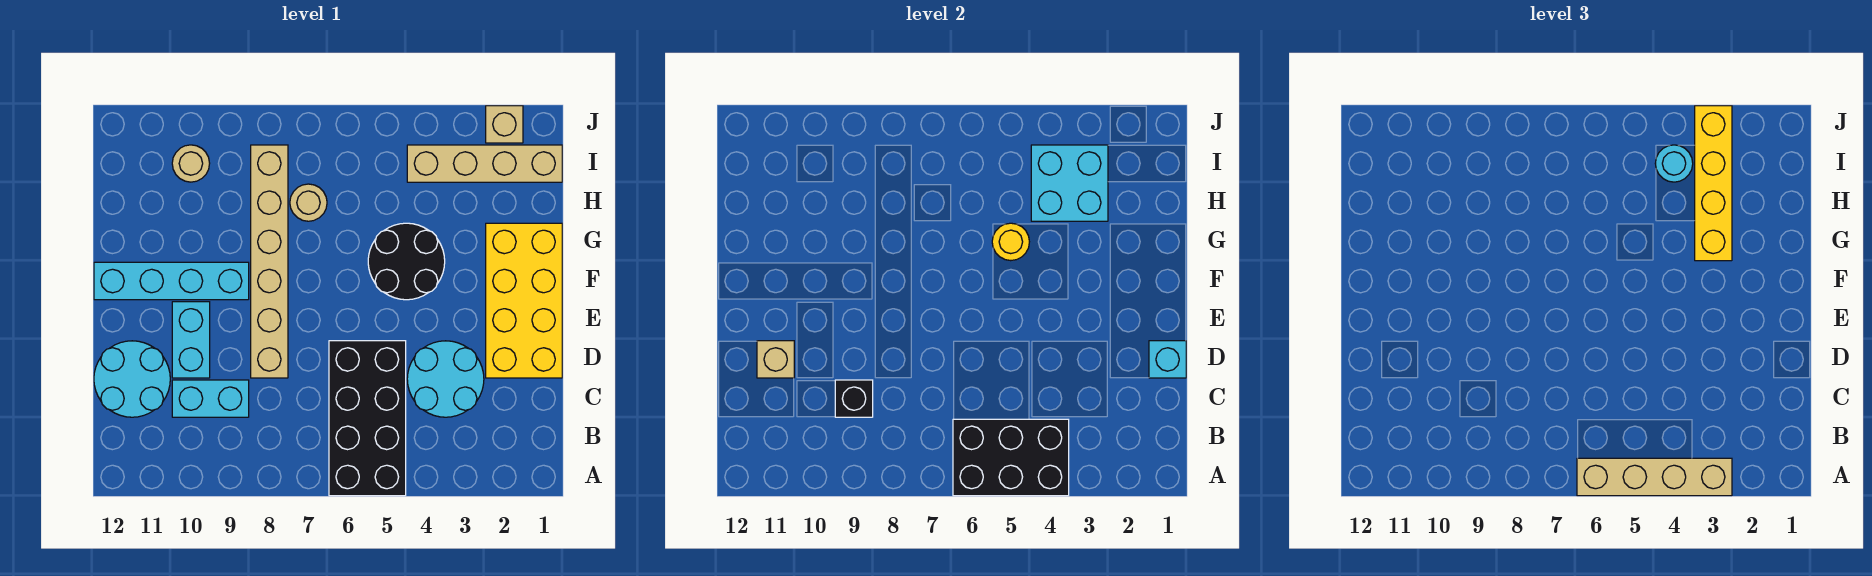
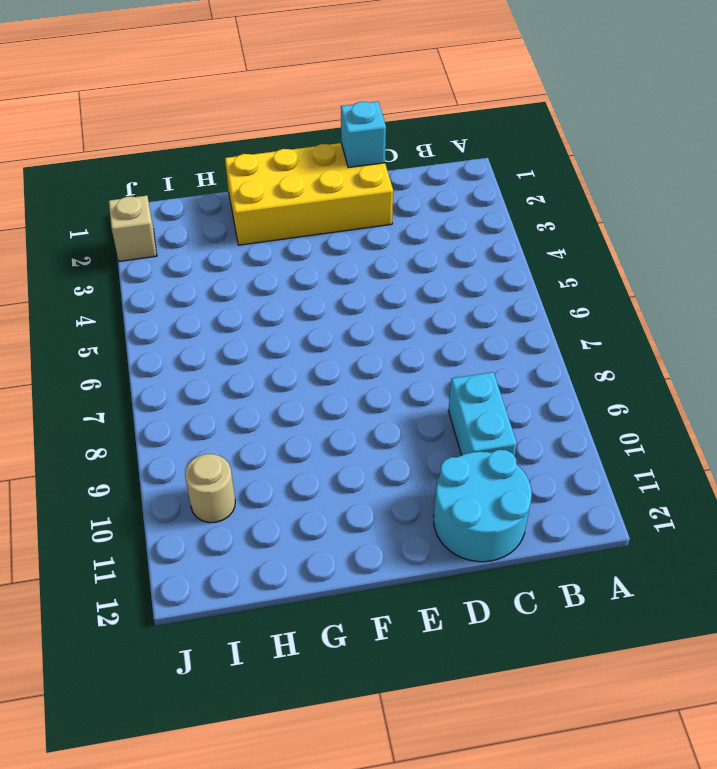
none -> black brick A5:D6 level 1
none -> cyan round brick C3:D4 level 1
none -> tan brick D8:I8 level 1

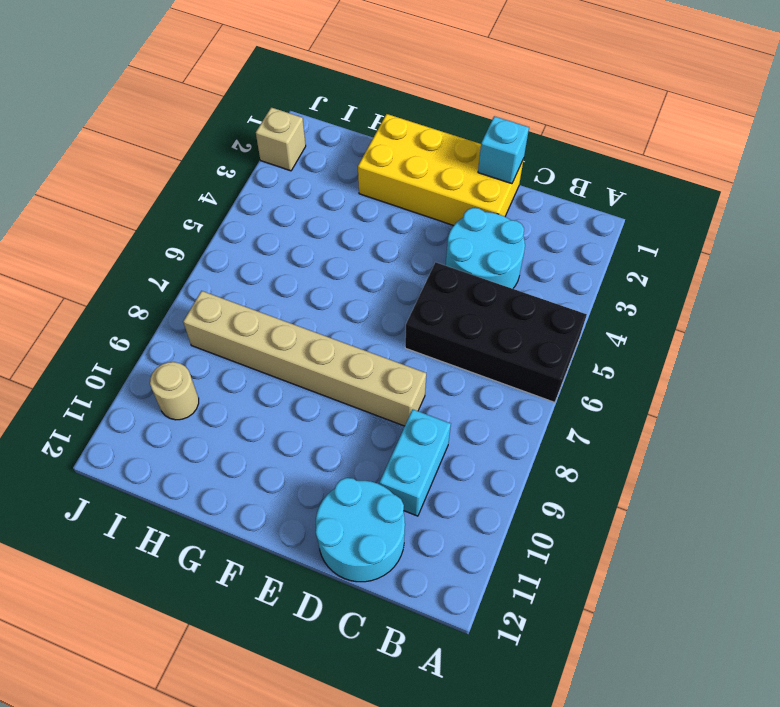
none -> cyan brick D10:E10 level 1
none -> black round brick F4:G5 level 1
none -> cyan brick F9:F12 level 1

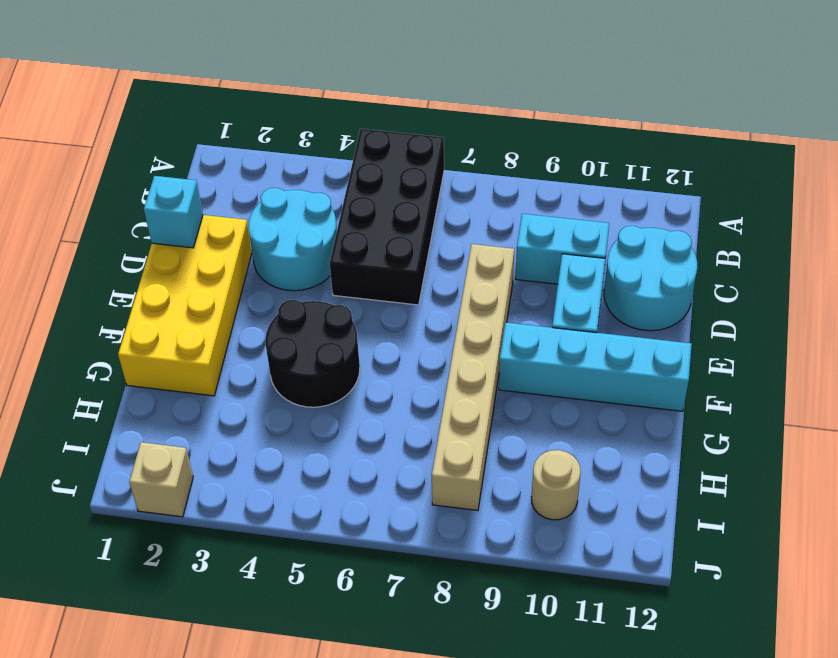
none -> tan round brick H7 level 1
none -> tan brick I1:I4 level 1
none -> black brick A4:B6 level 2

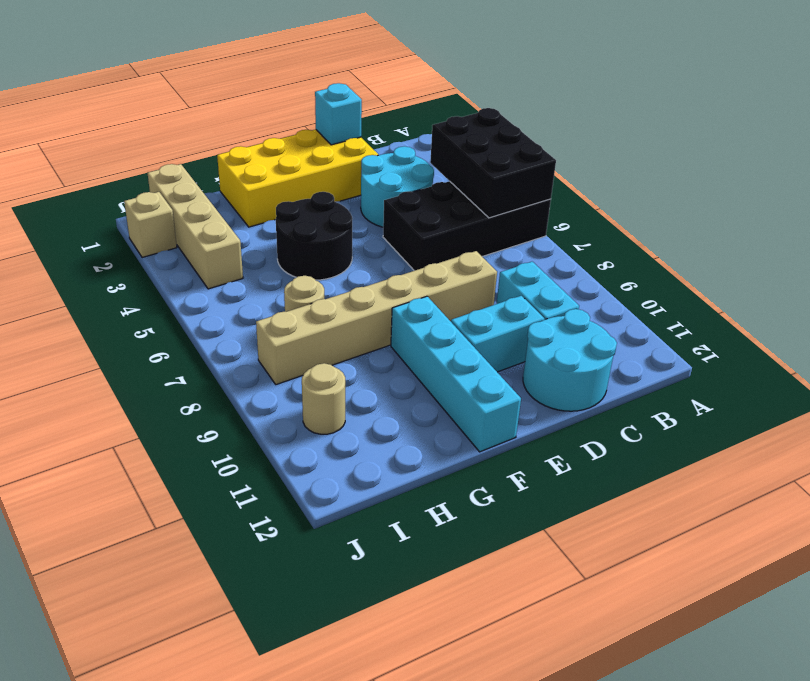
none -> black brick C9 level 2
none -> tan brick D11 level 2
none -> yellow round brick G5 level 2

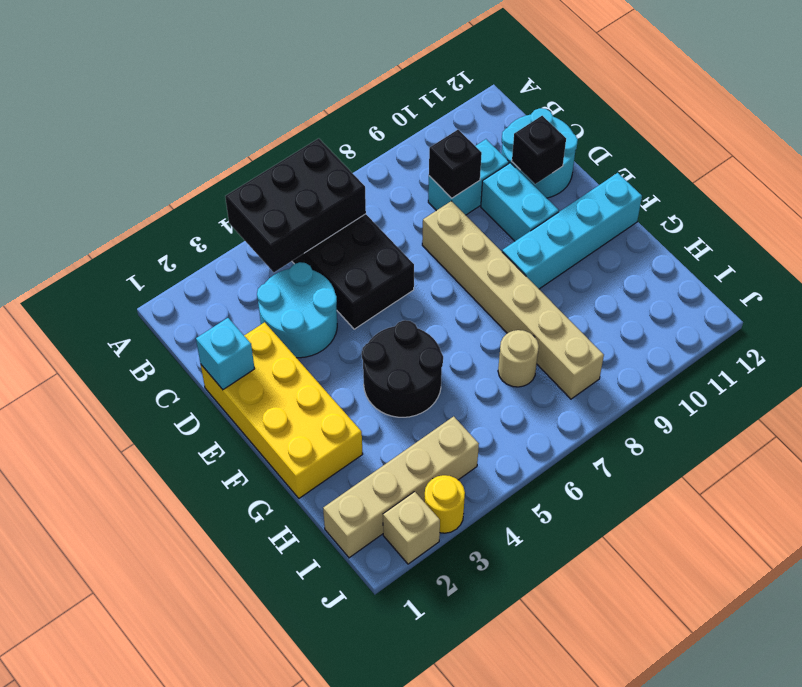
black brick D11 level 2 -> tan brick D11 level 2
yellow round brick J3 level 1 -> yellow round brick G5 level 2
none -> tan round brick I10 level 1
none -> cyan brick H3:I4 level 2
none -> tan brick A3:A6 level 3

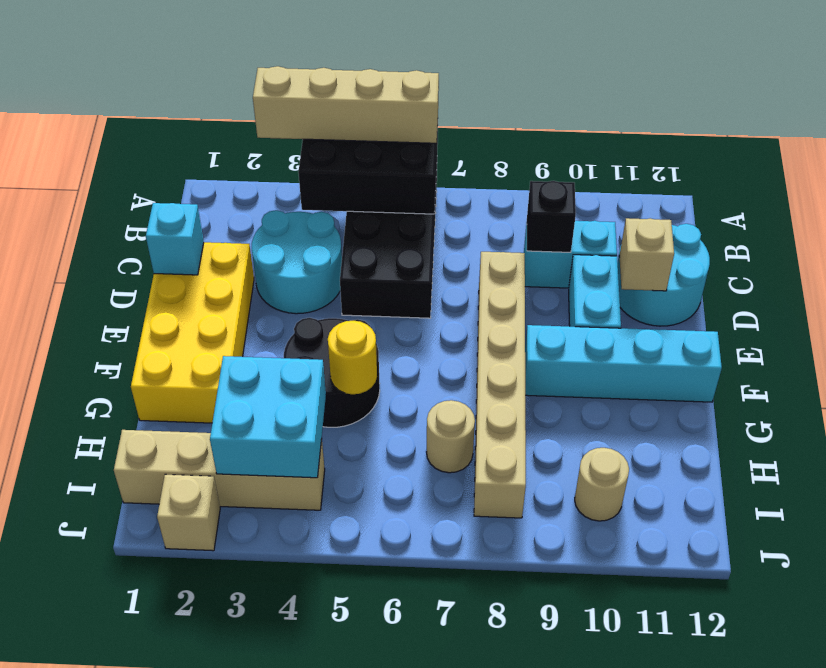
none -> yellow brick G3:J3 level 3
none -> cyan round brick I4 level 3

